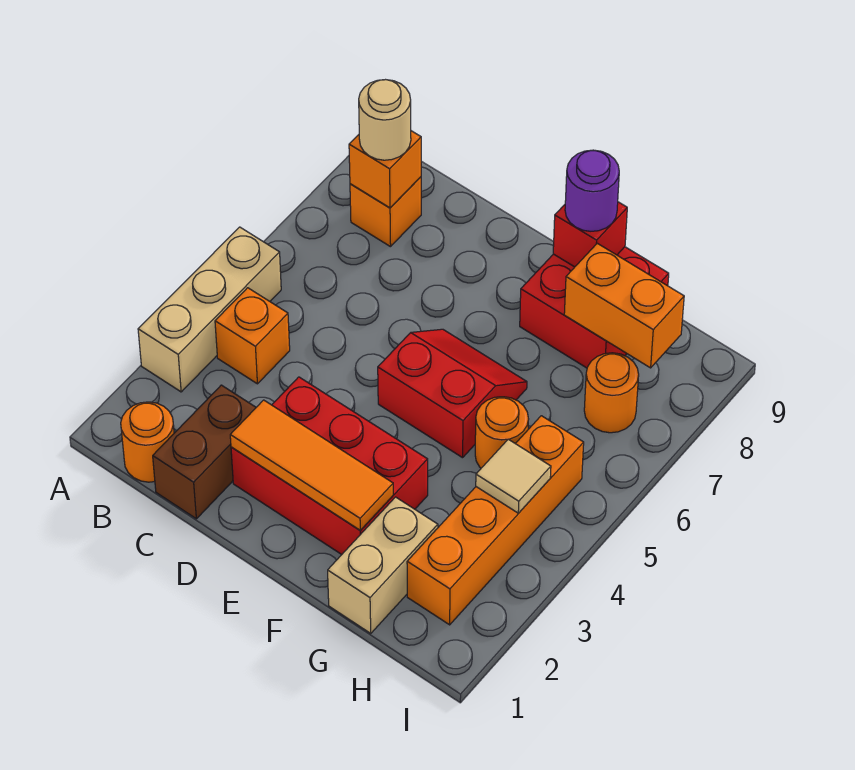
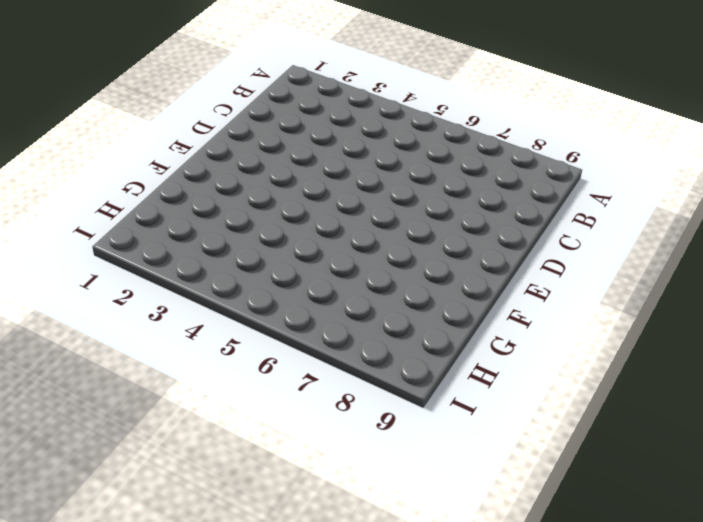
none -> tan brick A3:A5 level 1
none -> orange round brick B1 level 1
none -> orange brick B4 level 1

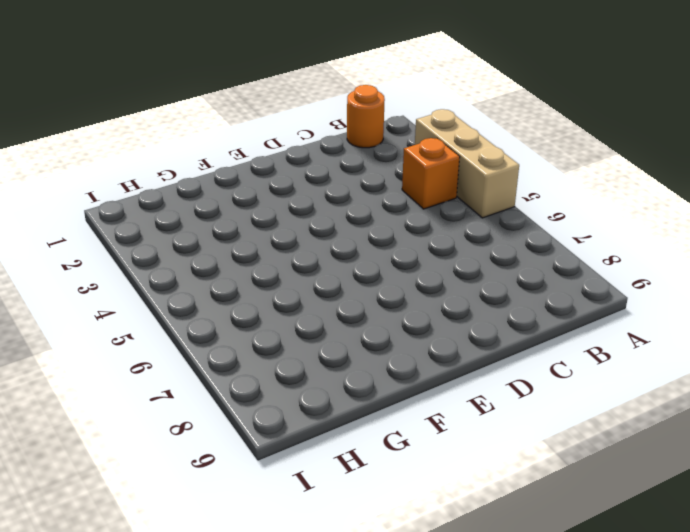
none -> orange brick B8 level 1
none -> brown brick C1:C2 level 1
none -> red brick D2:F3 level 1

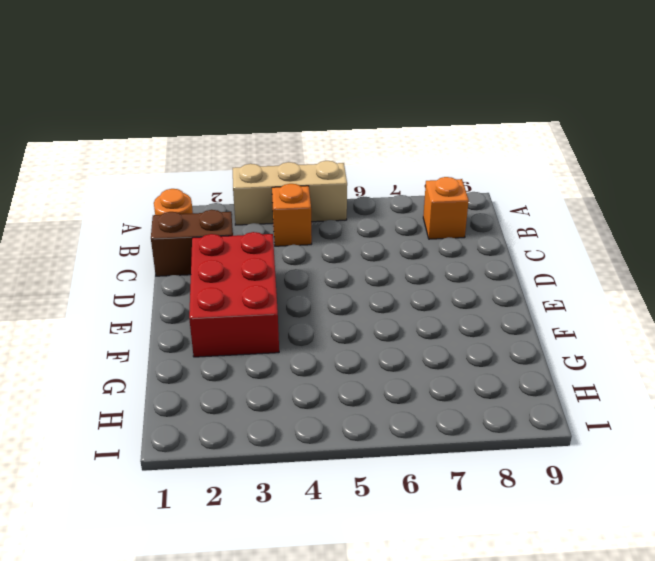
none -> red slope E5:F6 level 1 top 5
none -> red brick F8:G9 level 1
none -> tan brick G1:G2 level 1

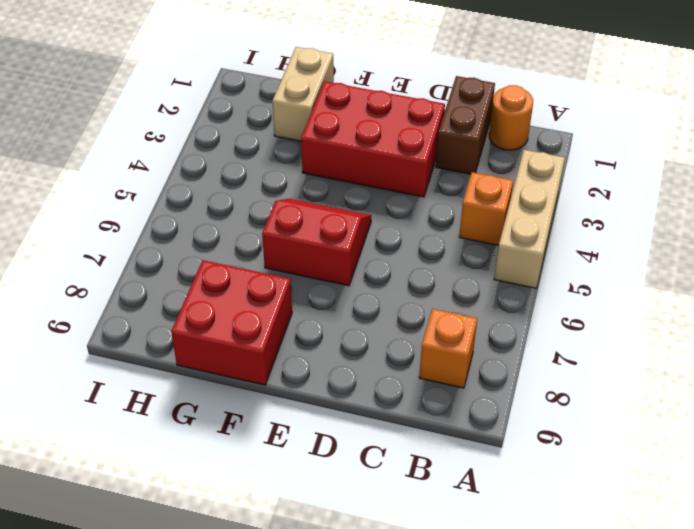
red slope E5:F6 level 1 top 6 -> red slope E5:F6 level 1 top 5
none -> orange round brick G5 level 1
none -> orange brick H2:H5 level 1
none -> orange round brick H7 level 1

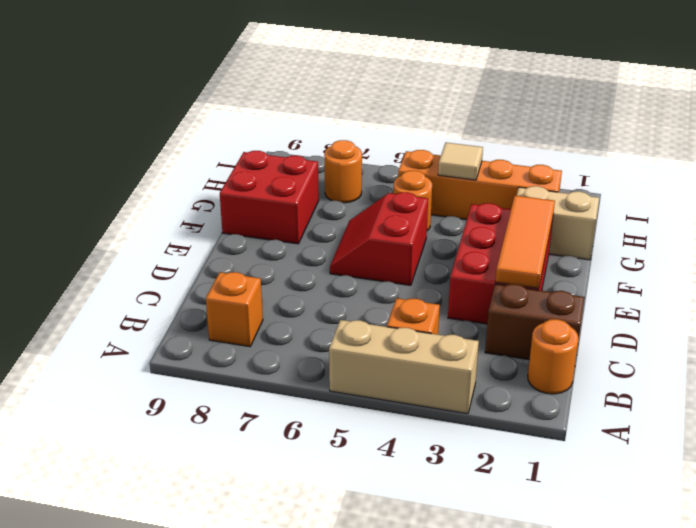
none -> orange brick B8 level 2
none -> red brick F9 level 2
none -> orange brick G8:H8 level 2

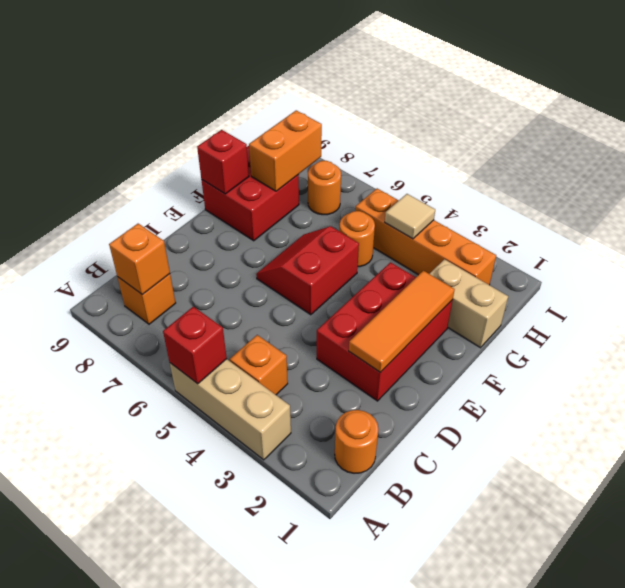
red brick A5 level 2 -> none
none -> brown brick C1:C2 level 1
none -> tan round brick B8 level 3
none -> purple round brick F9 level 3

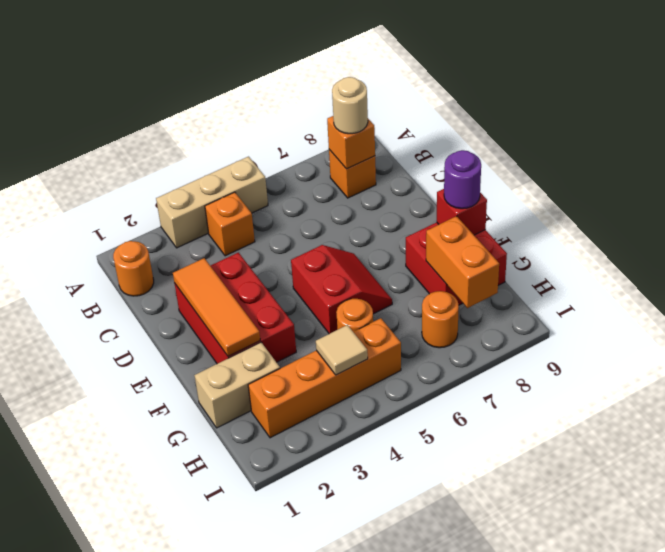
none -> brown brick C1:C2 level 1

